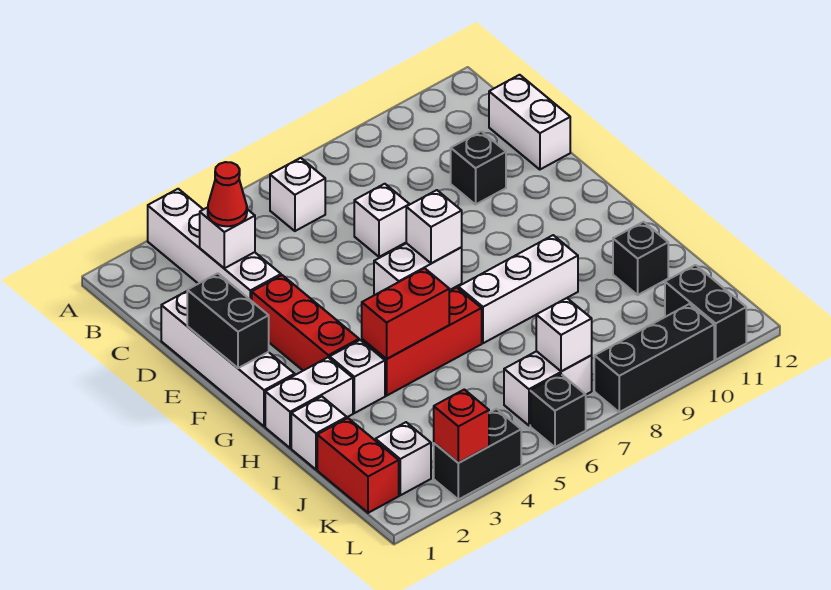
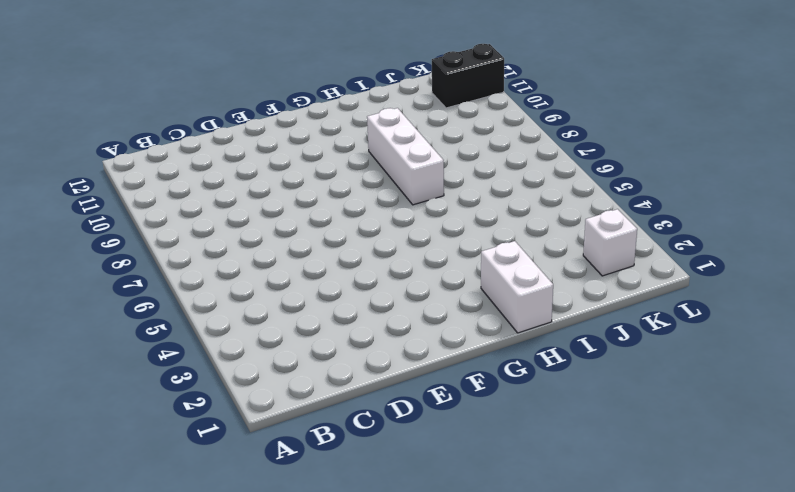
none -> white brick A3:D3 level 1
none -> white brick B6 level 1
none -> white brick C12:D12 level 1

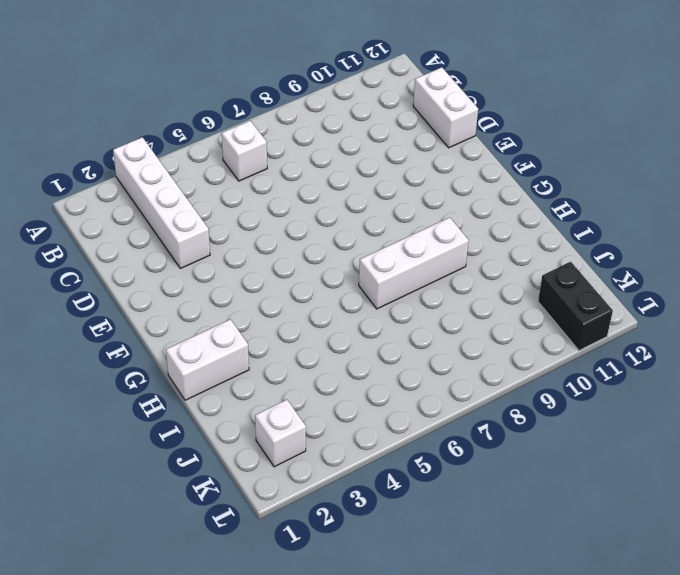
none -> white brick D1:G1 level 1
none -> white brick D7 level 1
none -> black brick D10 level 1

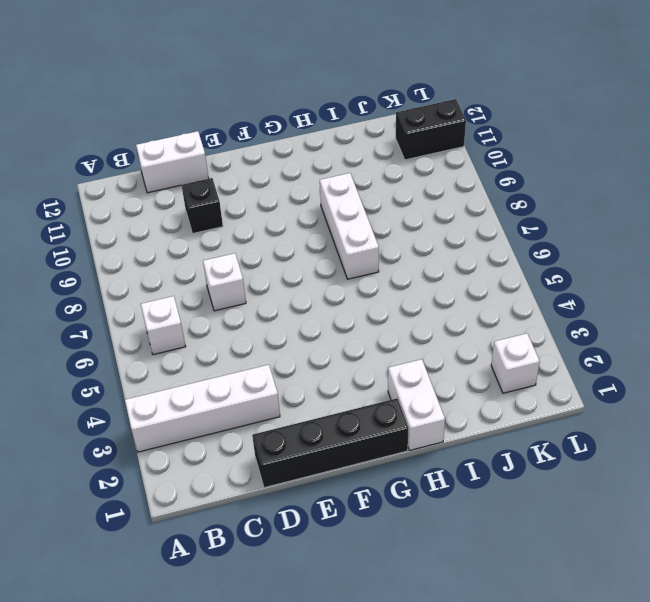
black brick D1:G1 level 1 -> white brick D1:G1 level 1
none -> red brick E3:G3 level 1
none -> white brick F6:F7 level 1
none -> white brick H3 level 1

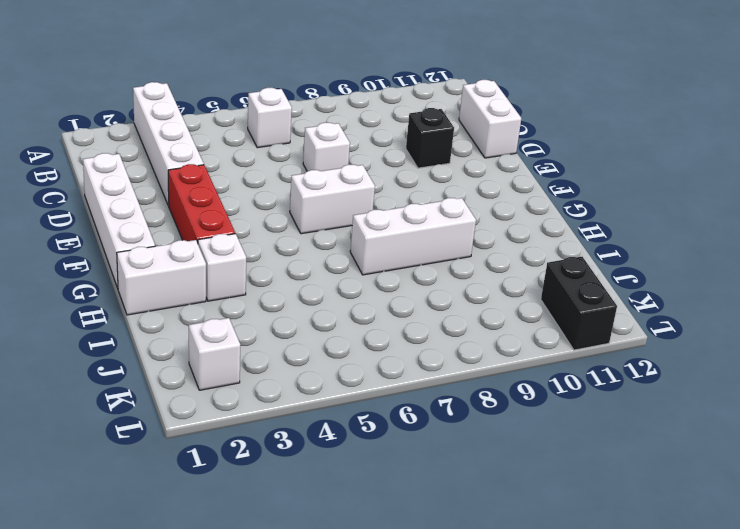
none -> red brick H4:H6 level 1
none -> white brick I1 level 1
none -> black brick I11 level 1

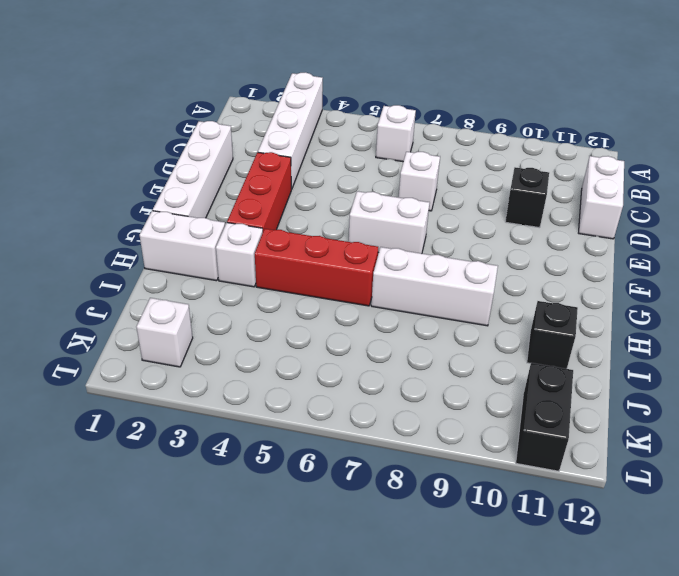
none -> white brick I1 level 1
none -> red brick J1:K1 level 1
none -> white brick K6:K7 level 1

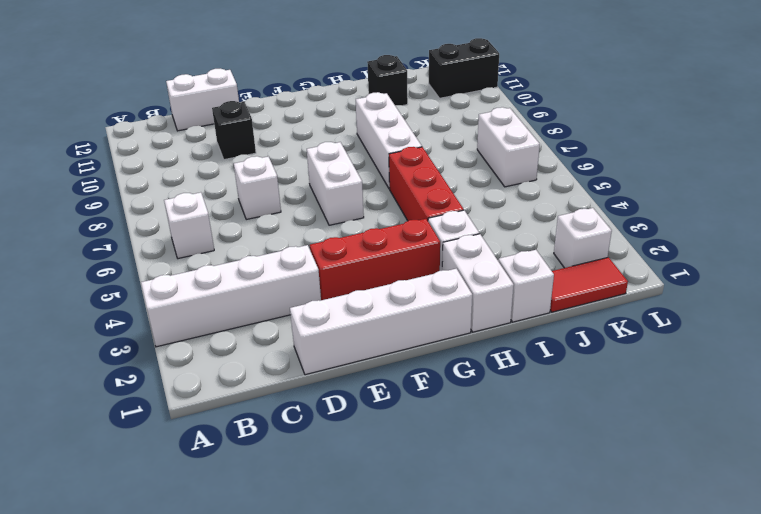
red tile J1:K1 level 1 -> red brick J1:K1 level 1
none -> black brick L3:L4 level 1
none -> black brick L6 level 1
none -> black brick L8:L10 level 1

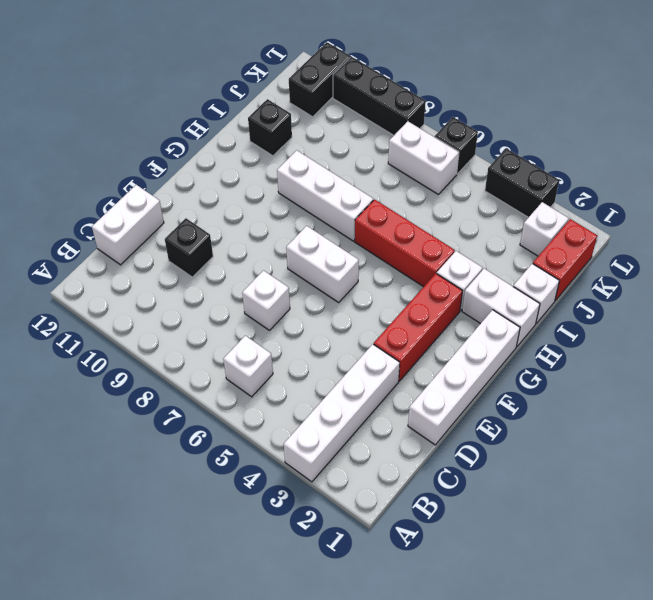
none -> white brick C3 level 2
none -> black brick E1:F1 level 2
none -> white brick F7 level 2

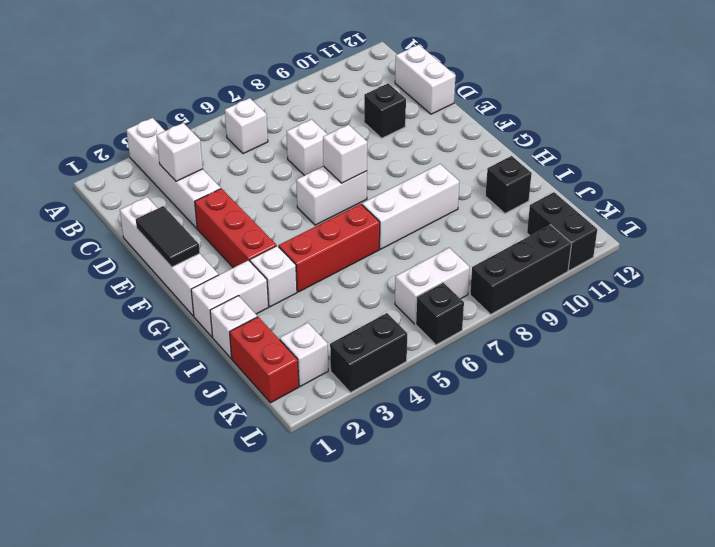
black tile E1:F1 level 2 -> black brick E1:F1 level 2
none -> red brick H4:H5 level 2
none -> white brick K7 level 2
none -> red brick L3 level 2

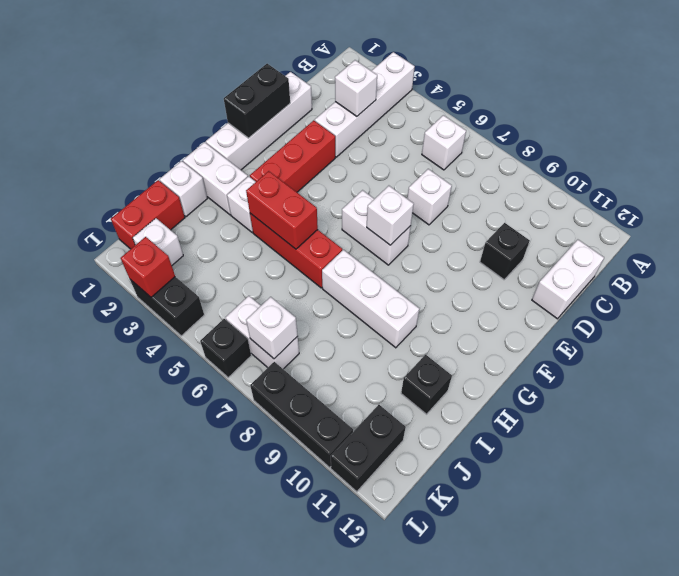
none -> red cone C3 level 3

